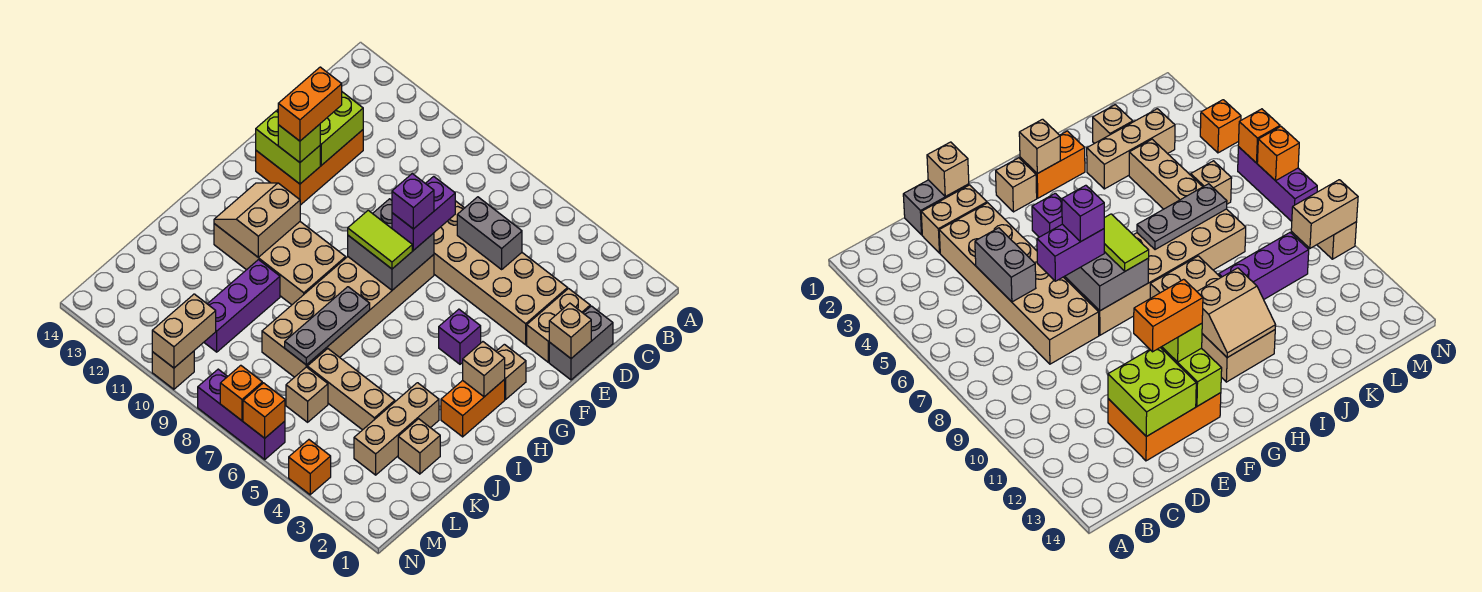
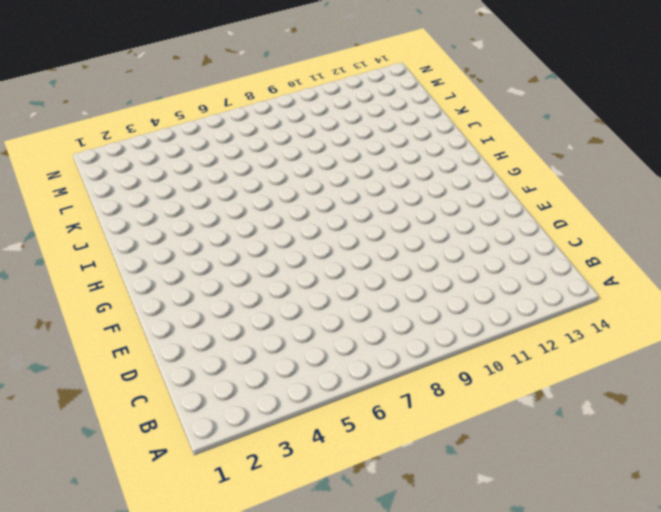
none -> grey brick D1:E1 level 1
none -> tan brick D2:E2 level 1
none -> tan brick D3:E8 level 1
none -> orange brick D12:F13 level 1

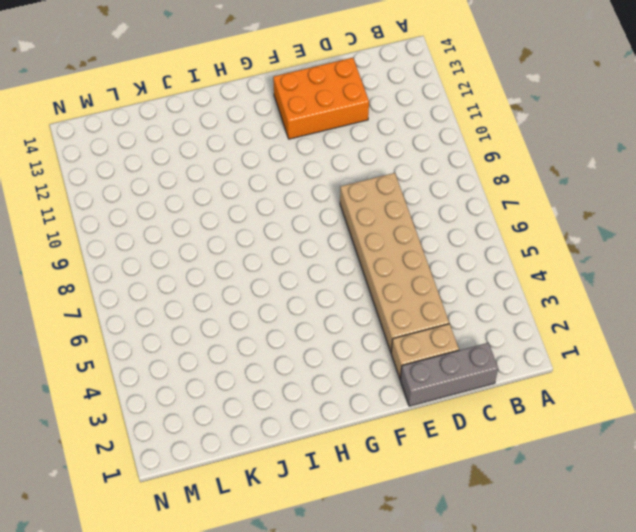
grey brick C1:E1 level 1 -> grey brick D1:E1 level 1
none -> tan brick F7:K8 level 1
none -> tan brick G2 level 1
none -> purple brick G4 level 1
none -> orange brick H2:I2 level 1

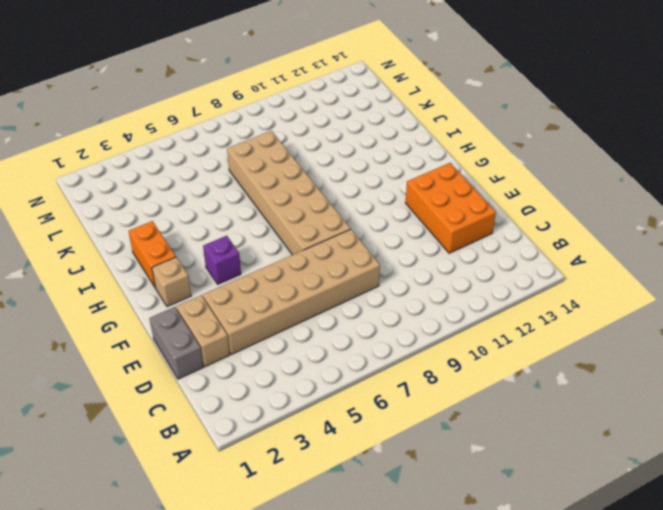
none -> tan brick H9:I12 level 1
none -> tan brick J3:L3 level 1
none -> purple brick J10:L10 level 1
none -> tan brick K2 level 1

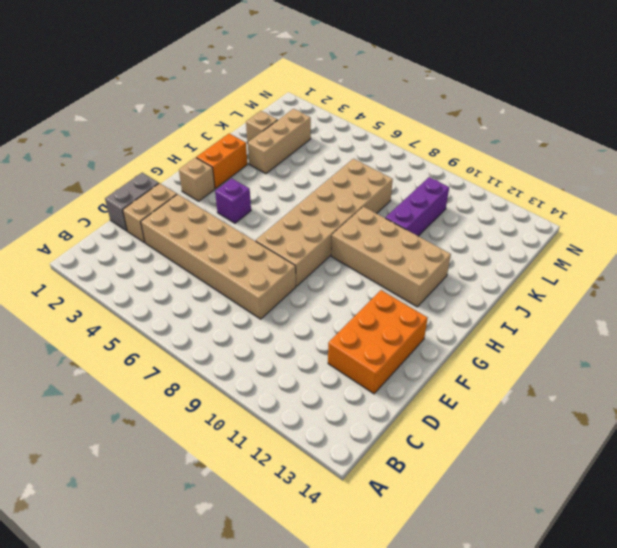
none -> tan brick K4:K6 level 1
none -> tan brick L6 level 1
none -> orange brick N4 level 1
none -> purple brick N6:N8 level 1

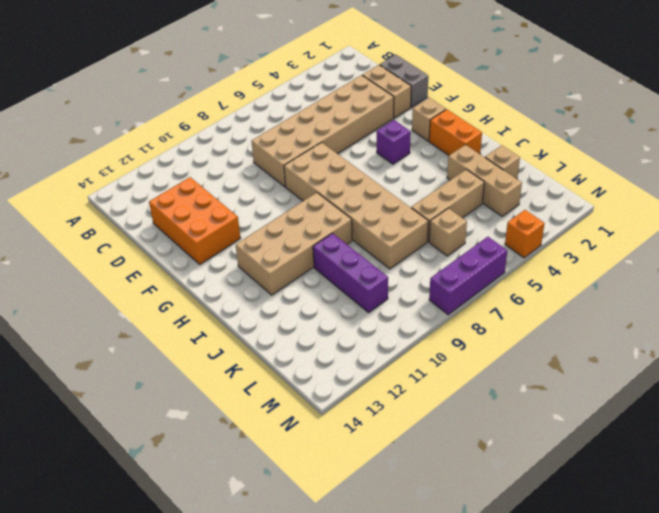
none -> tan brick N10 level 1
none -> grey brick D5:D6 level 2
none -> lime brick D12:E13 level 2
none -> tan brick E1 level 2

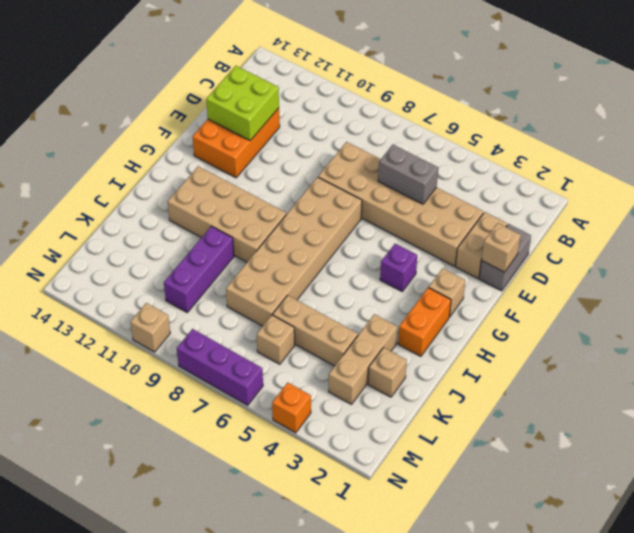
none -> grey brick F7:G8 level 2
none -> lime brick F12:F13 level 2
none -> tan brick H2 level 2
none -> tan slope H11:I12 level 2 top 11

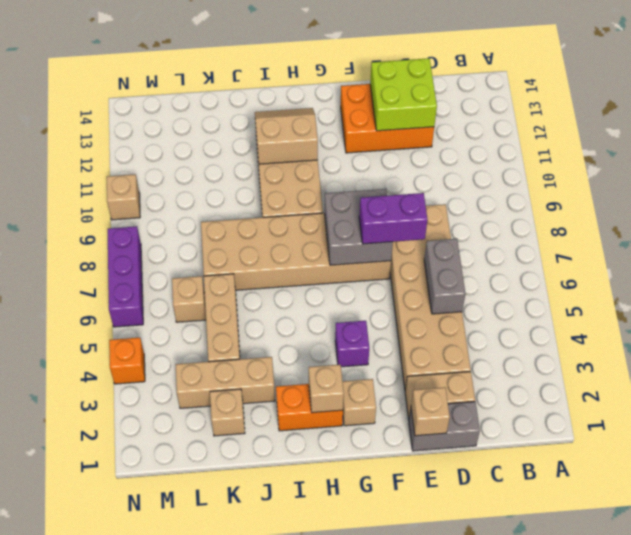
none -> purple brick J10:L10 level 1
none -> lime brick F12:F13 level 2
none -> grey plate I7:K7 level 2
none -> tan brick M10:N10 level 2

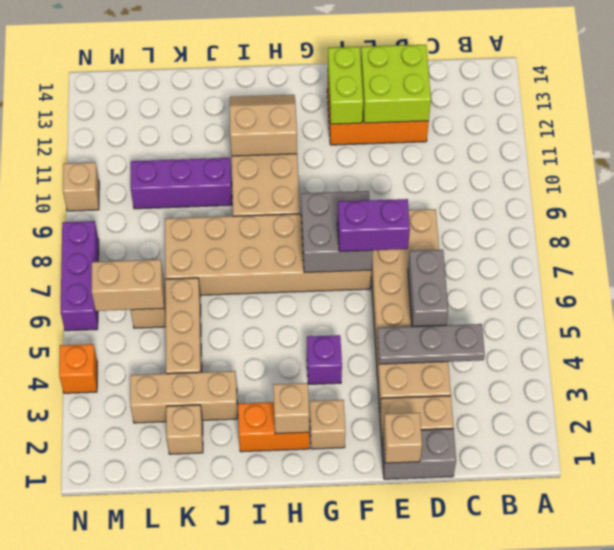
grey plate C4:E4 level 2 -> grey plate I7:K7 level 2
tan brick L6:M6 level 2 -> tan brick M10:N10 level 2
none -> orange brick N6 level 2
none -> orange brick N7 level 2
none -> lime brick F12 level 3
none -> lime tile G7:G8 level 3

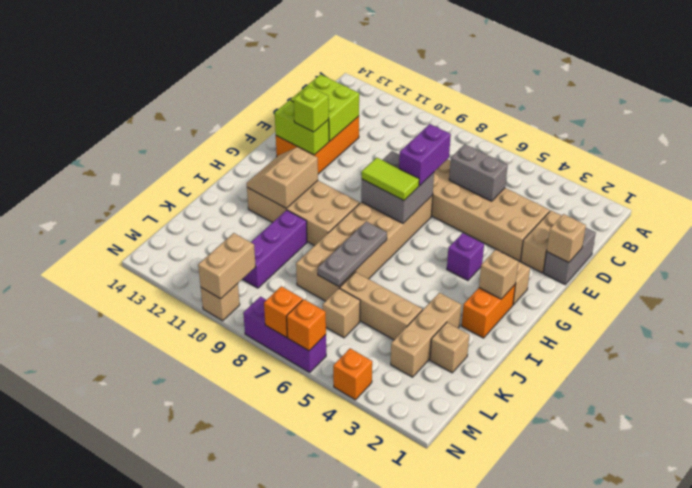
none -> orange brick E12:F12 level 4
none -> purple brick F7 level 4

